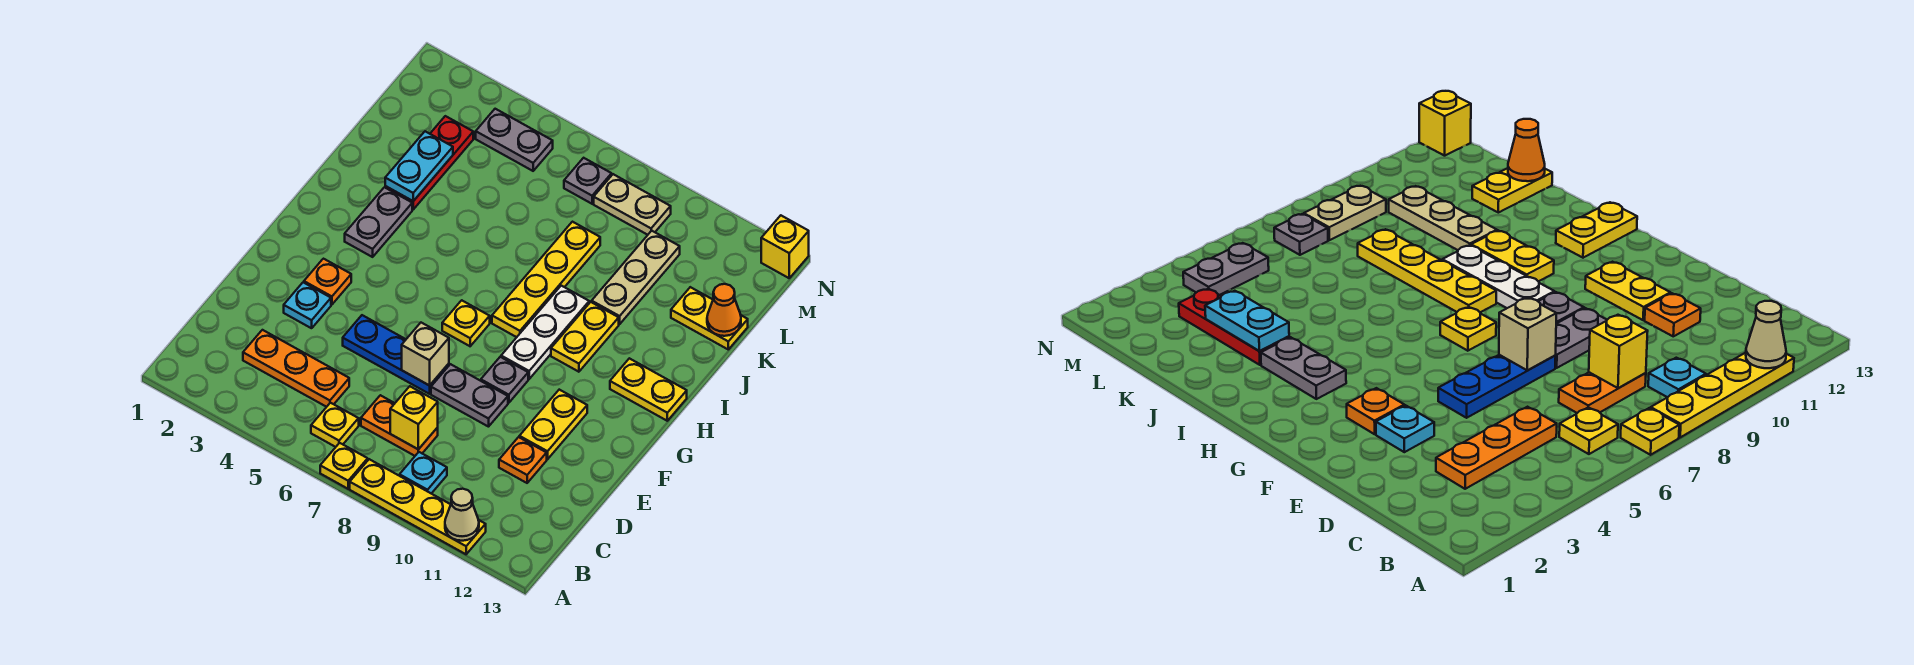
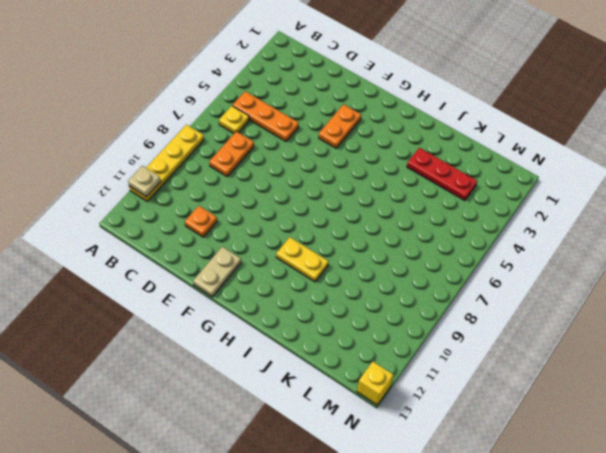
tan plate A11 level 2 -> tan cone A11 level 2
orange plate B5:D5 level 1 -> orange plate C3:C5 level 1
orange plate F3:F4 level 1 -> orange plate F3 level 1
tan plate F12:F13 level 1 -> tan plate M8:M9 level 1
none -> yellow plate A7 level 1
none -> cyan plate B9 level 1
none -> cyan plate E3 level 1
none -> blue plate E5:E7 level 1

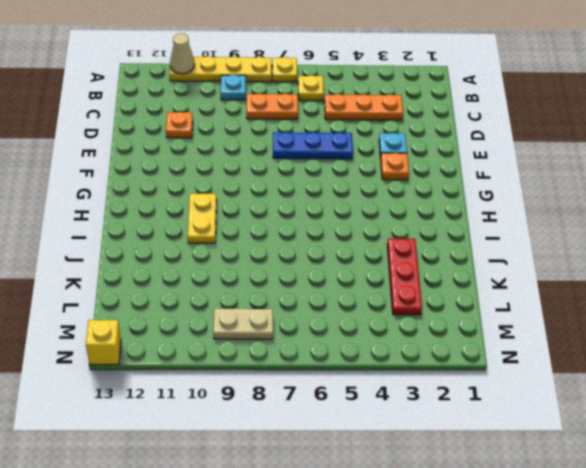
none -> grey plate E8:E9 level 1
none -> yellow plate E11:F11 level 1
none -> grey plate F9 level 1
none -> yellow plate G7 level 1

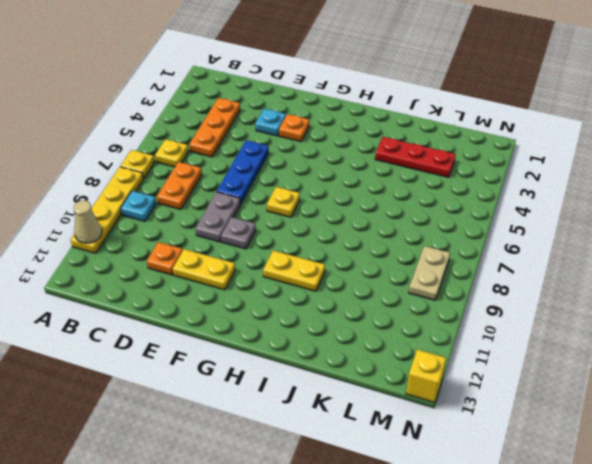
none -> white plate G9:I9 level 1
none -> grey plate H3:I3 level 1
none -> yellow plate H8:K8 level 1
none -> yellow plate H12:H13 level 1

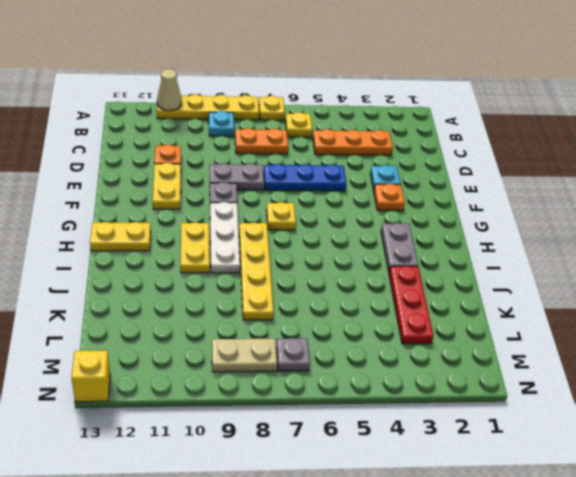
none -> tan plate J10:L10 level 1
none -> yellow plate K12:K13 level 1
none -> grey plate M4:M5 level 1
none -> yellow brick C8 level 2

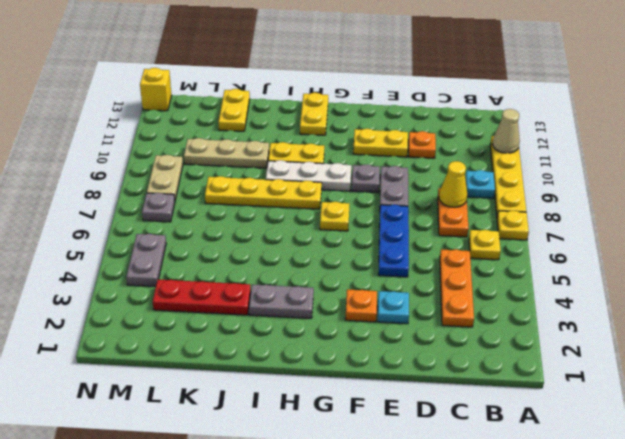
yellow cone C8 level 2 -> yellow brick C8 level 2
none -> tan brick E7 level 2
none -> cyan plate J3:K3 level 2
none -> orange cone K13 level 2

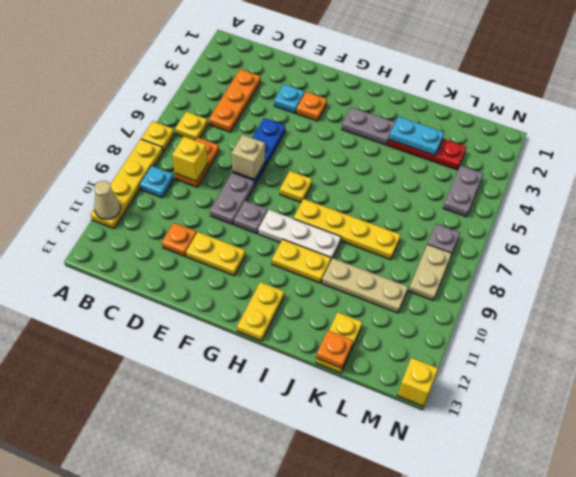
orange plate K13 level 2 -> orange cone K13 level 2

